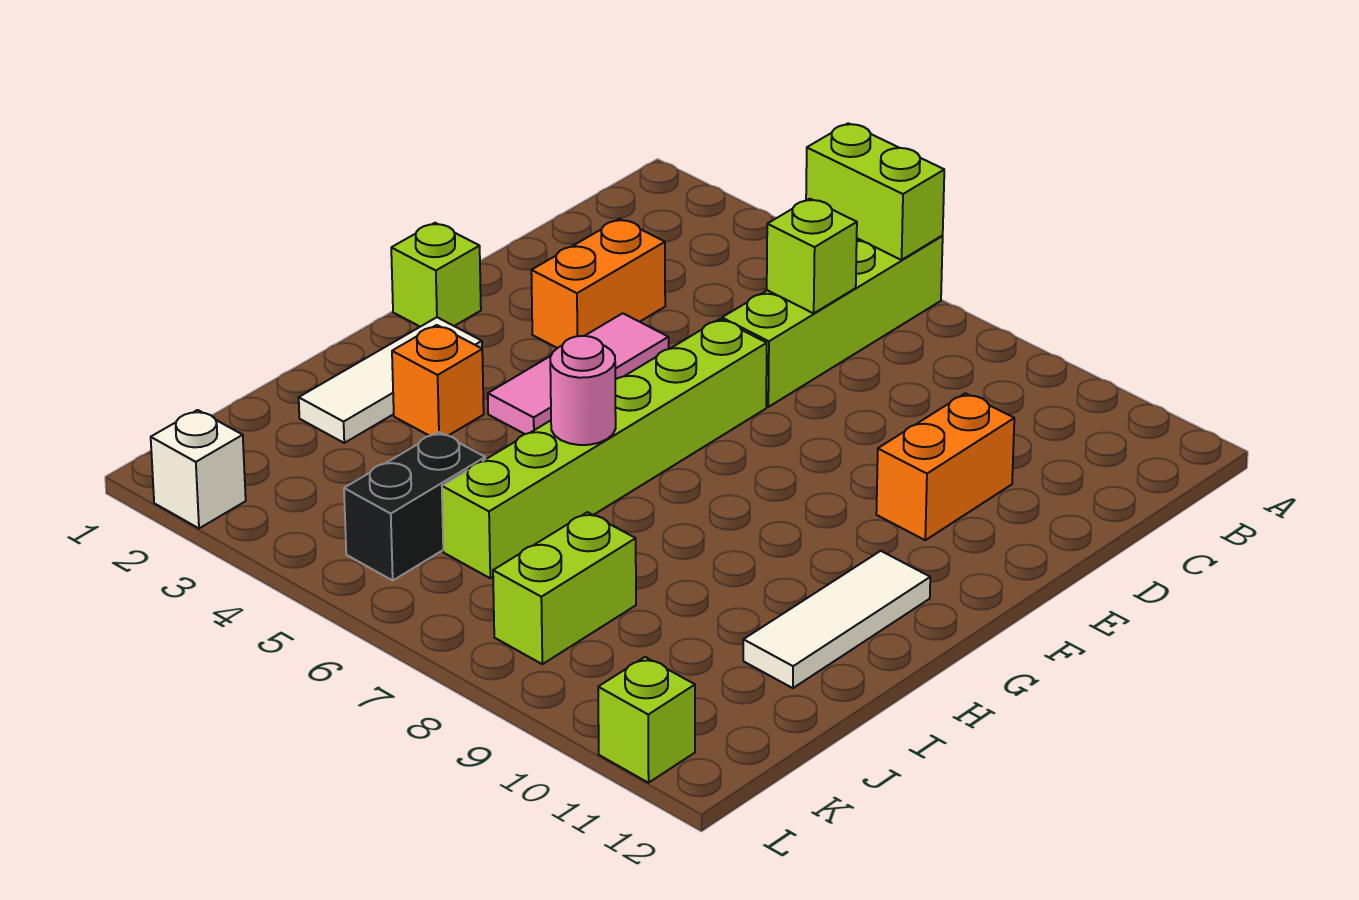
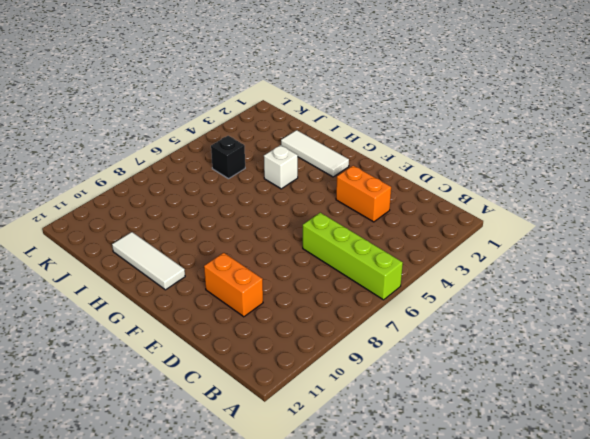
white brick H4 level 1 -> white brick L2 level 1
black brick J5 level 1 -> black brick J5:K5 level 1
none -> pink tile E4:G4 level 1
none -> lime brick E6:J6 level 1
none -> lime brick F1 level 1

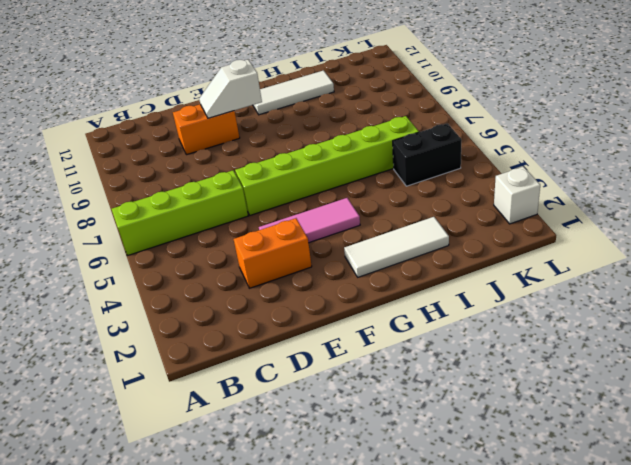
white slope E10:F10 level 2 top F -> none
none -> lime brick F1 level 1
none -> orange brick H3 level 1
none -> lime brick J8:K8 level 1

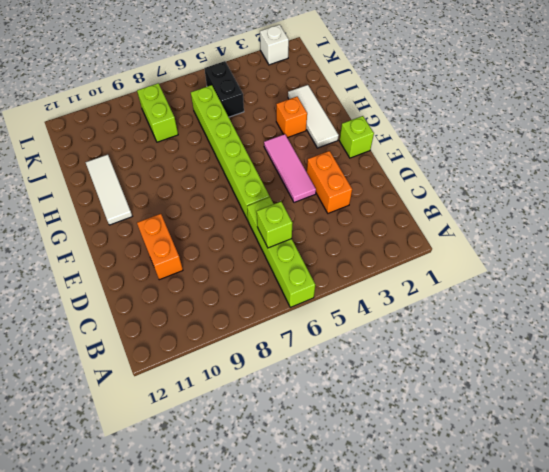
none -> lime brick L11 level 1
none -> lime brick A5:A6 level 2
none -> pink round brick H6 level 2

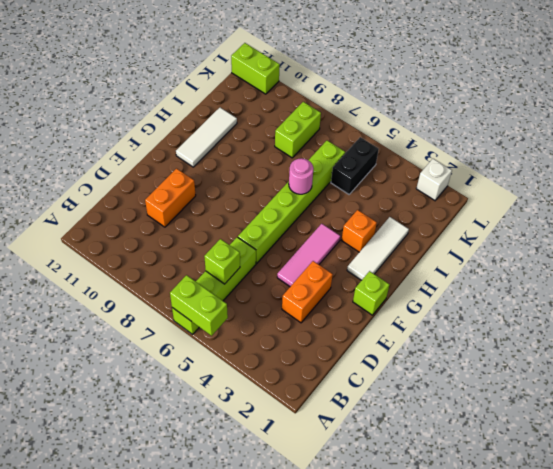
lime brick L11:L12 level 1 -> lime brick L11 level 1

